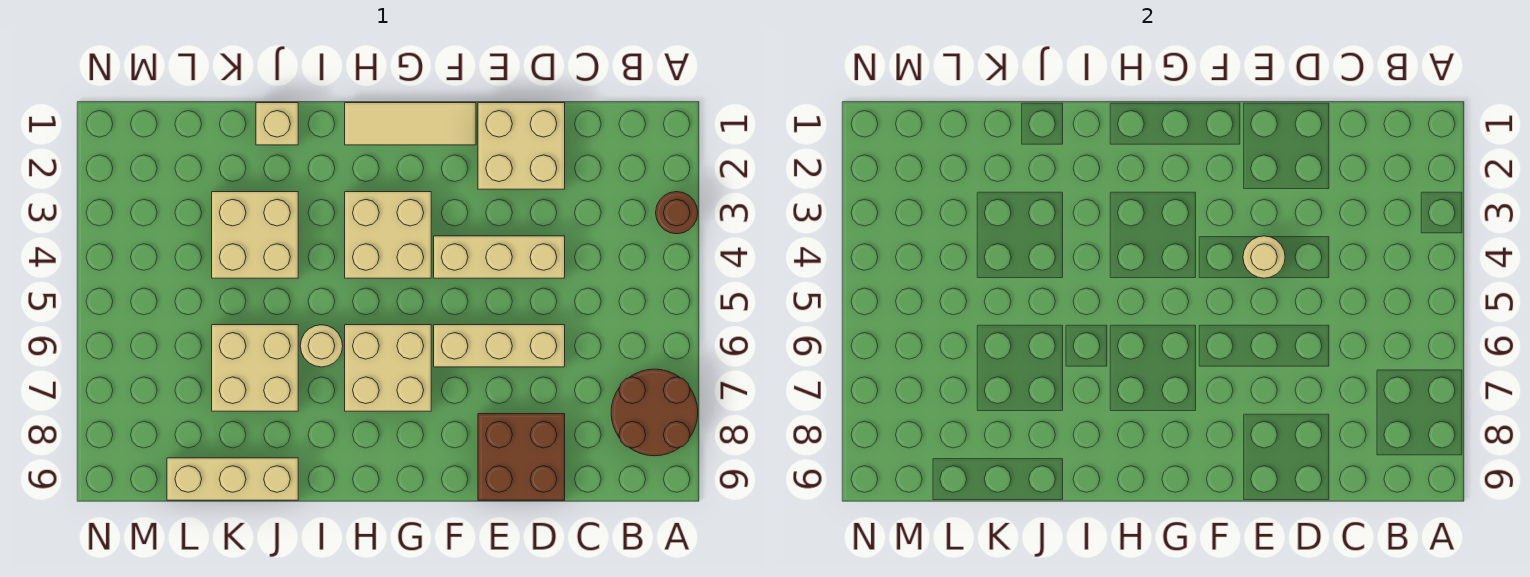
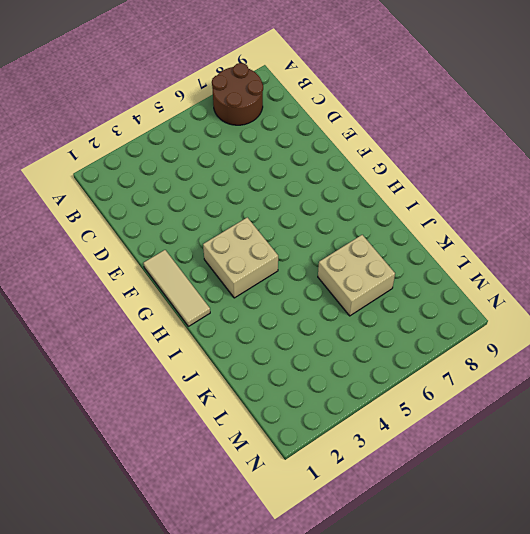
none -> brown round brick A3 level 1
none -> tan brick D1:E2 level 1
none -> tan brick D4:F4 level 1

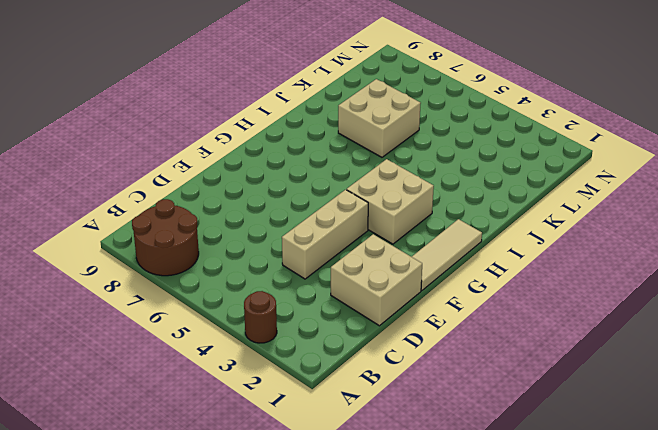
none -> tan brick D6:F6 level 1
none -> brown brick D8:E9 level 1
none -> tan brick G6:H7 level 1

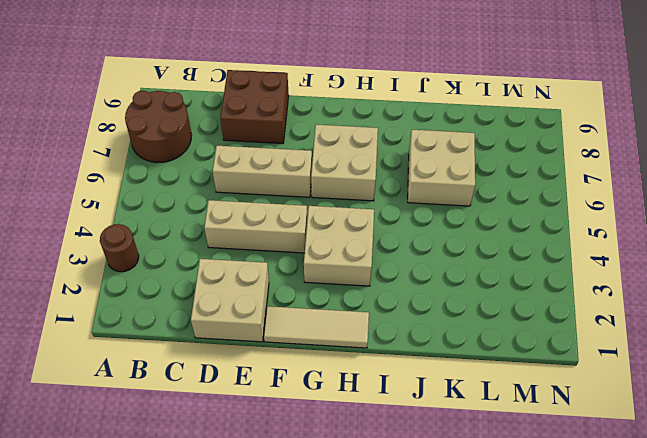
none -> tan round brick I6 level 1
none -> tan brick J1 level 1
none -> tan brick J3:K4 level 1

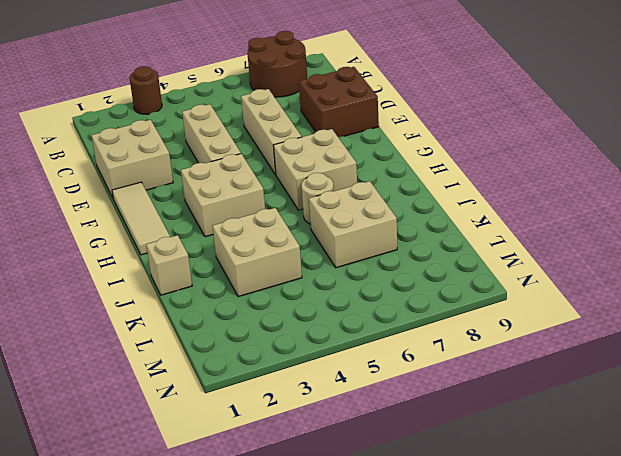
none -> tan brick J9:L9 level 1
none -> tan round brick E4 level 2

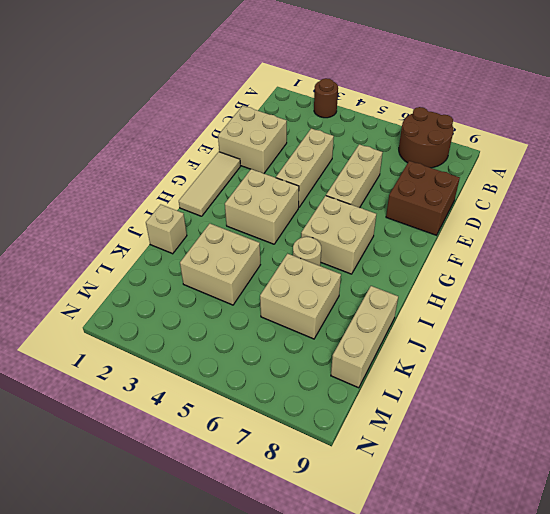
none -> tan round brick E4 level 2

